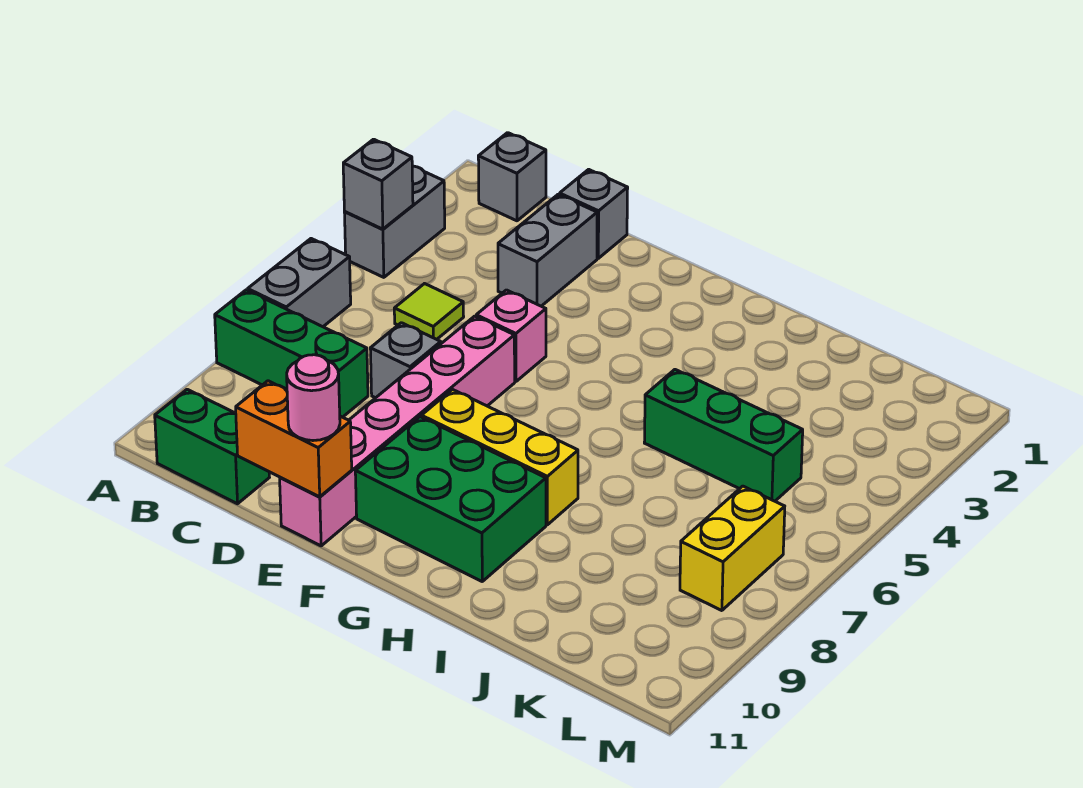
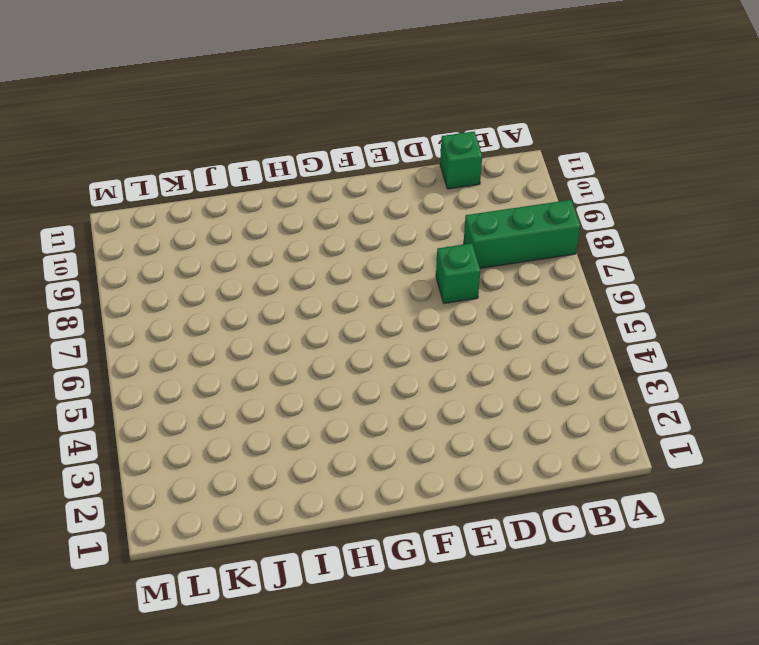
green brick C11 level 1 -> green brick B11:C11 level 1
green brick D7 level 1 -> grey brick D7 level 1
none -> grey brick A3:A4 level 1
none -> grey brick A6:A7 level 1
none -> grey brick B1 level 1

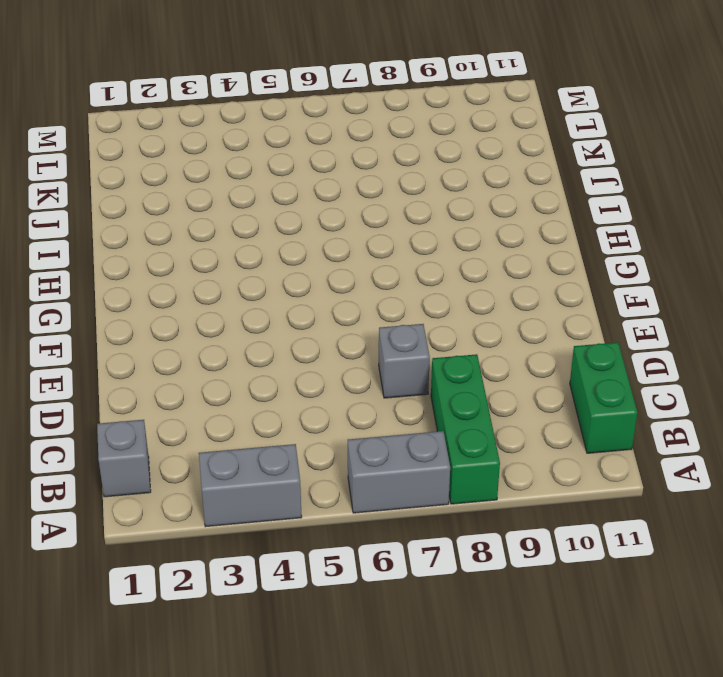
none -> lime tile C5 level 1
none -> grey brick D1 level 1
none -> grey brick D2:D3 level 1

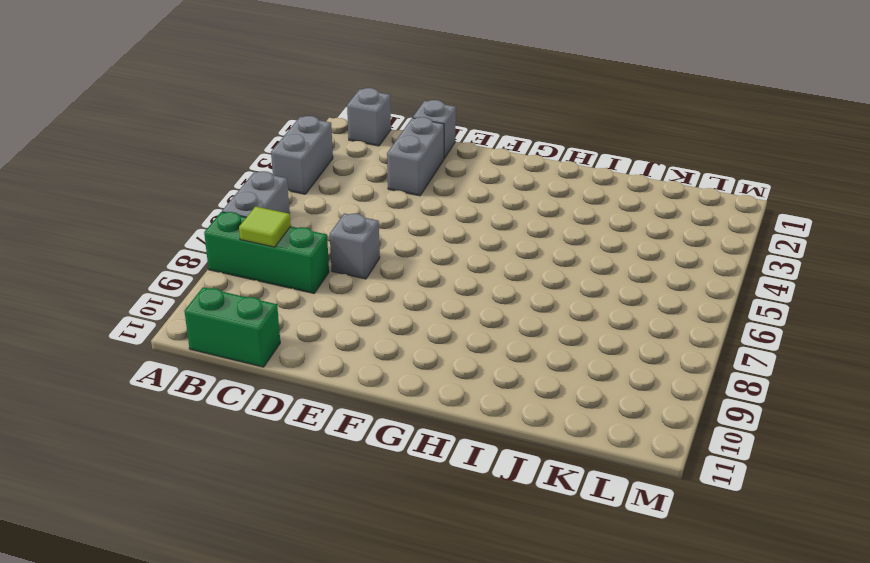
lime tile B8 level 2 -> lime tile C5 level 1
none -> pink brick E5 level 1
none -> pink brick E6:E11 level 1
none -> yellow brick F8:H8 level 1

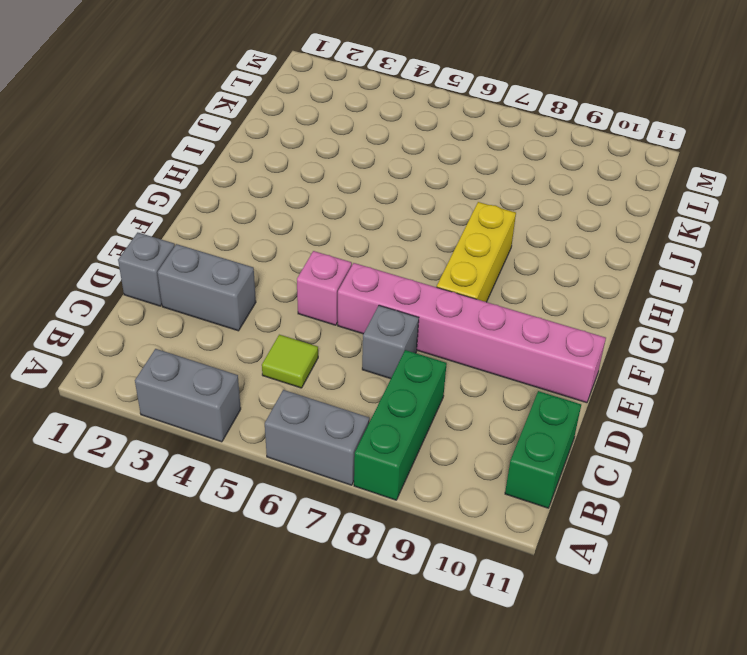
none -> grey brick B1 level 1
none -> green brick F9:H10 level 1
none -> green brick I5:K5 level 1

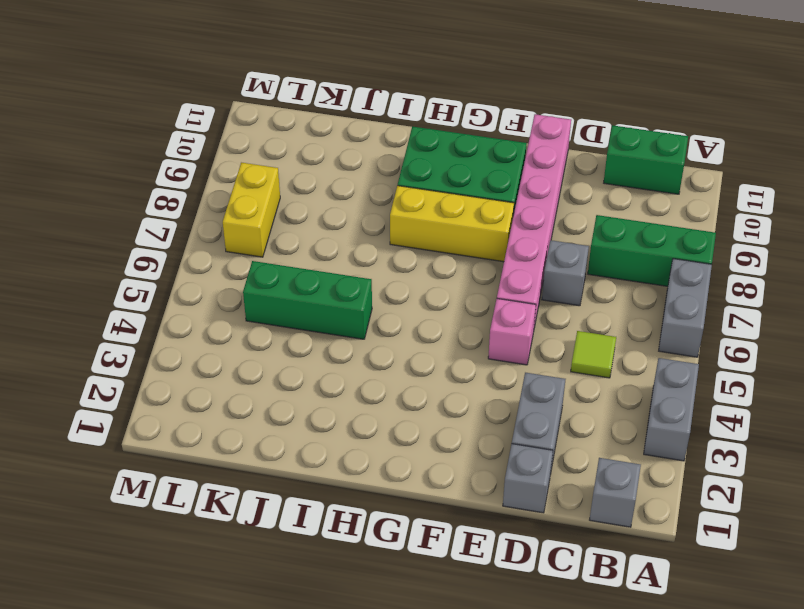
none -> grey brick A4 level 2
none -> orange brick D11:E11 level 2
none -> pink round brick E11 level 3

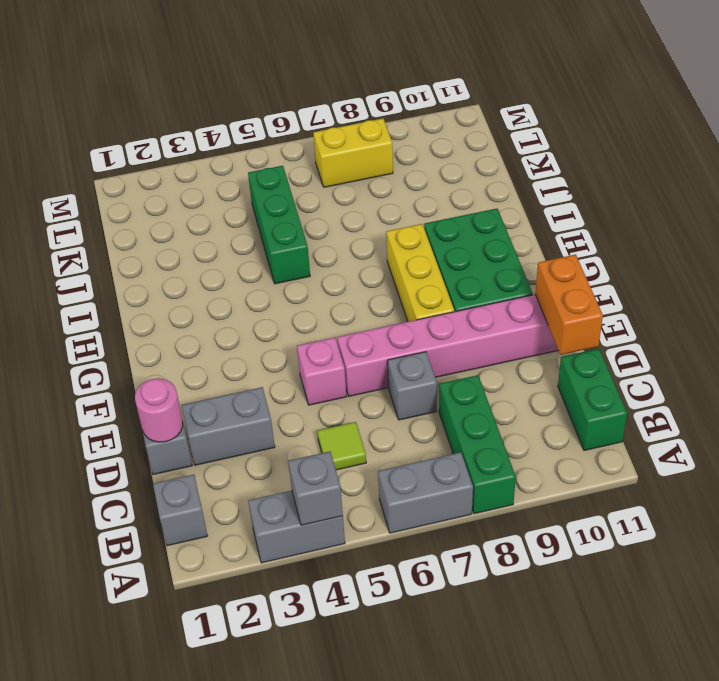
pink round brick D1 level 2 -> pink round brick E11 level 3

